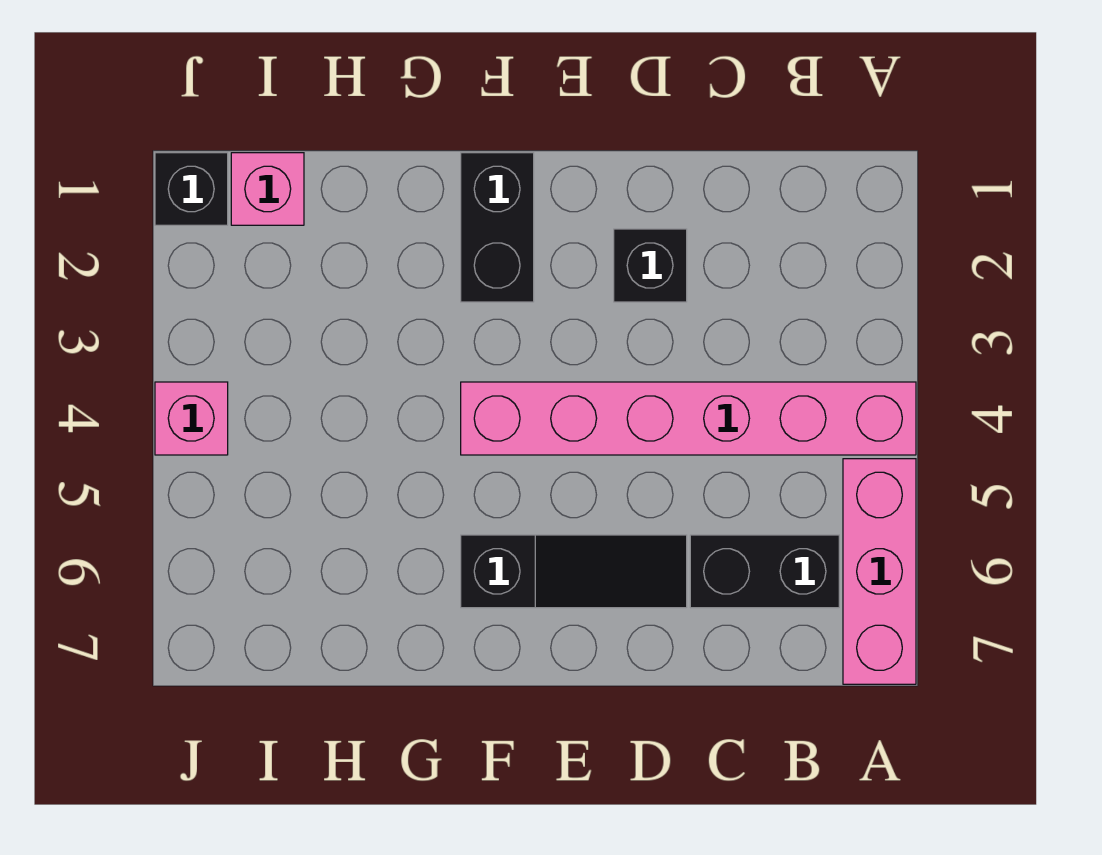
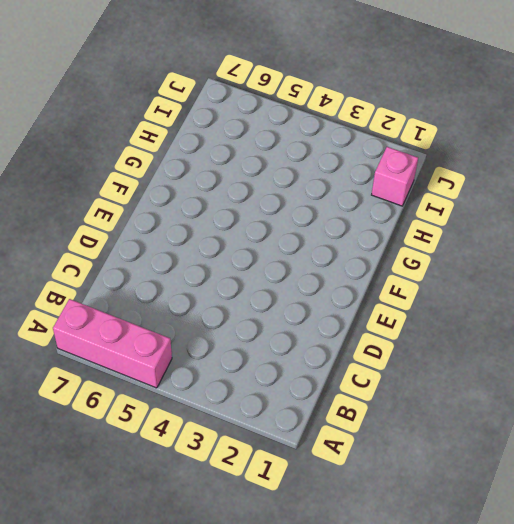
none -> pink brick A4:F4 level 1
none -> black brick B6:C6 level 1

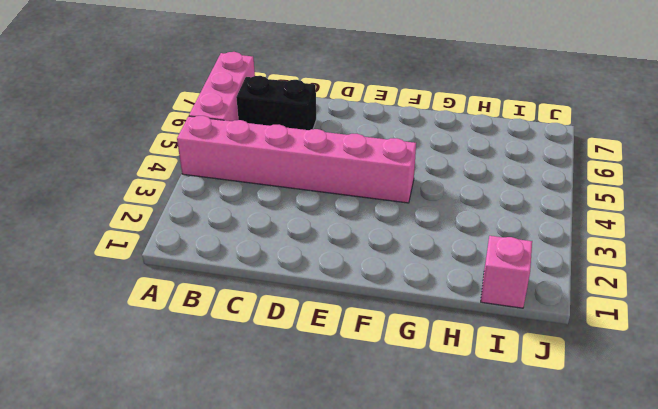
none -> black brick D2 level 1
none -> black slope D6:F6 level 1 top F

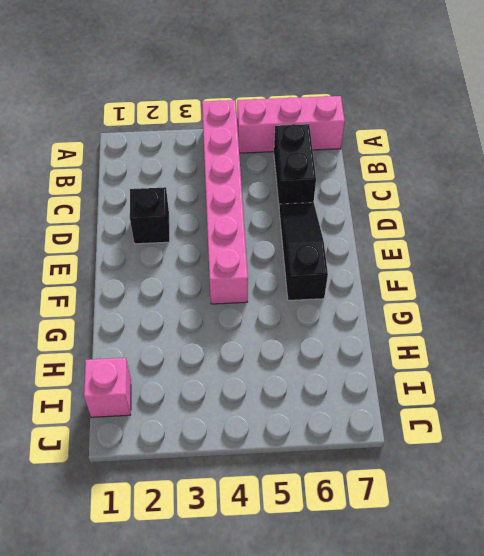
none -> black brick F1:F2 level 1
none -> black brick J1 level 1

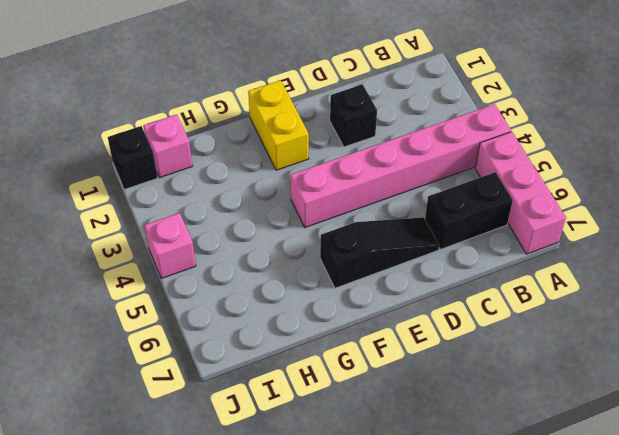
yellow brick F1:F2 level 1 -> black brick F1:F2 level 1

